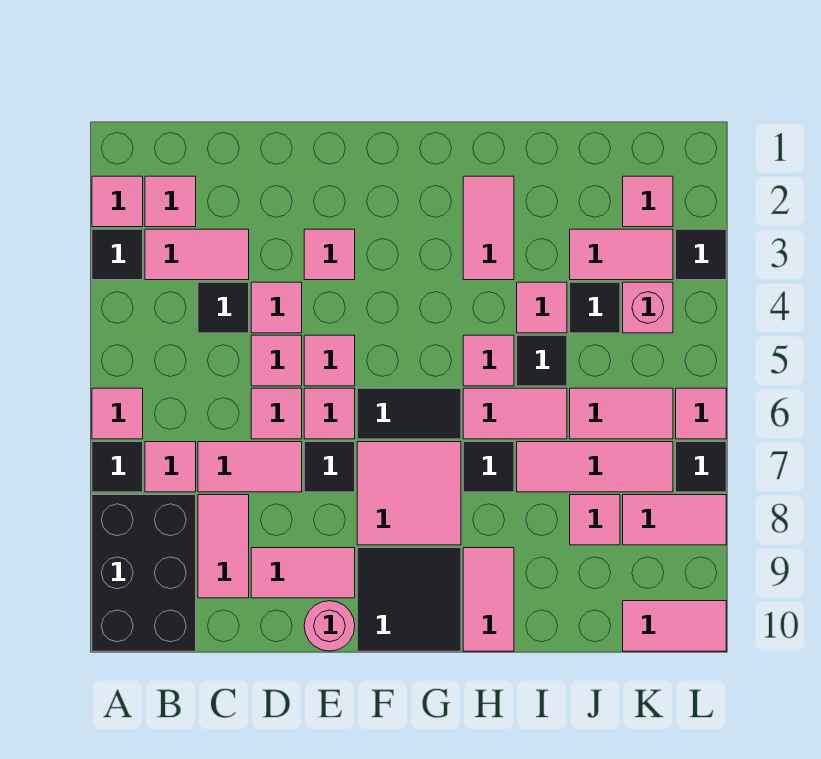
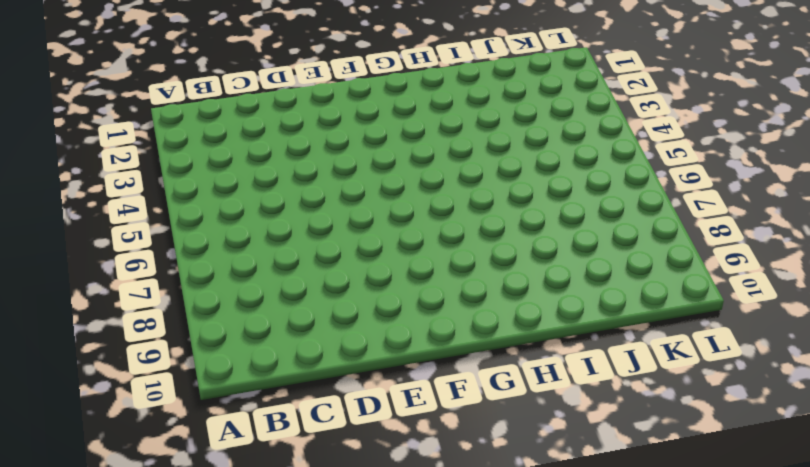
none -> pink tile A2 level 1
none -> black tile A3 level 1
none -> pink tile A6 level 1
none -> black tile A7 level 1

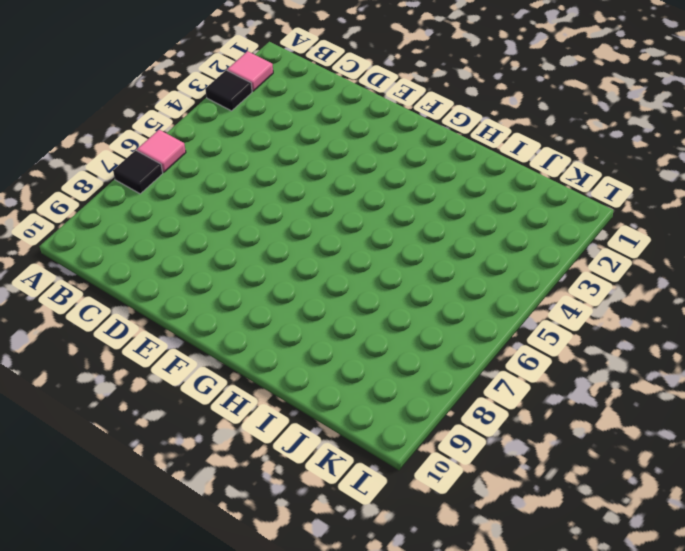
none -> black brick A8:B10 level 1
none -> pink tile B2 level 1
none -> pink tile B3:C3 level 1
none -> pink tile B7 level 1

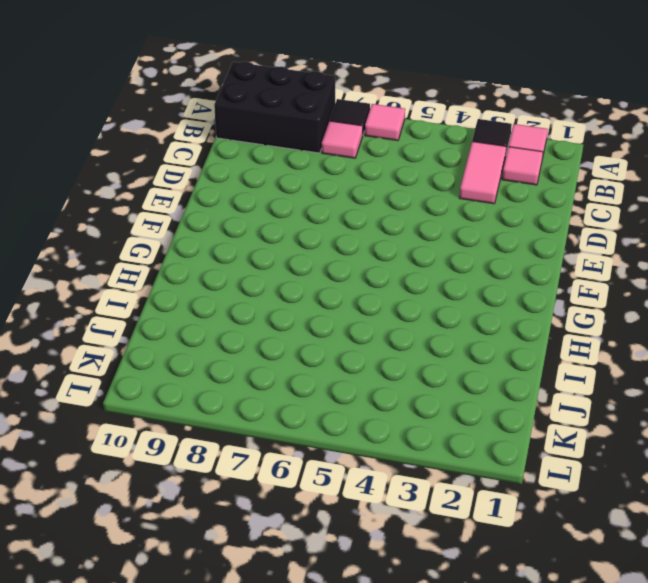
none -> black tile C4 level 1
none -> pink tile C7:D7 level 1
none -> pink tile C8:C9 level 1
none -> pink tile D4 level 1

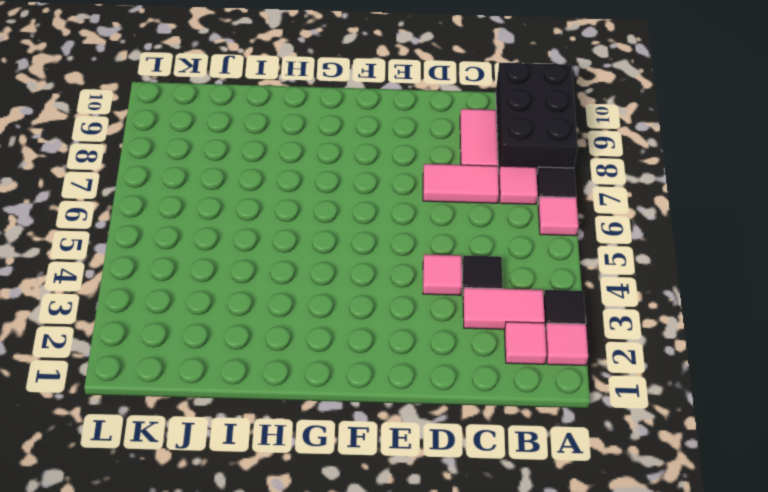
none -> pink tile D5 level 1
none -> pink tile D6 level 1
none -> pink tile D9:E9 level 1
none -> pink tile E3 level 1

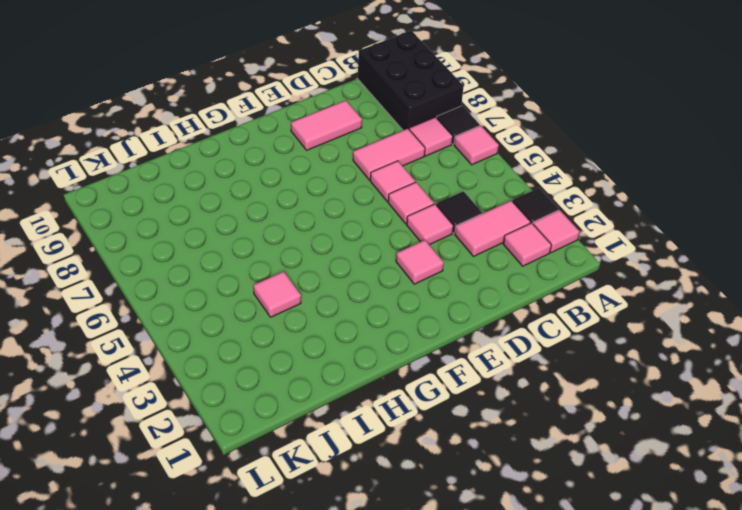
none -> pink tile C8:C9 level 1
none -> pink tile E5 level 1
none -> pink tile E6 level 1
none -> black tile E7 level 1

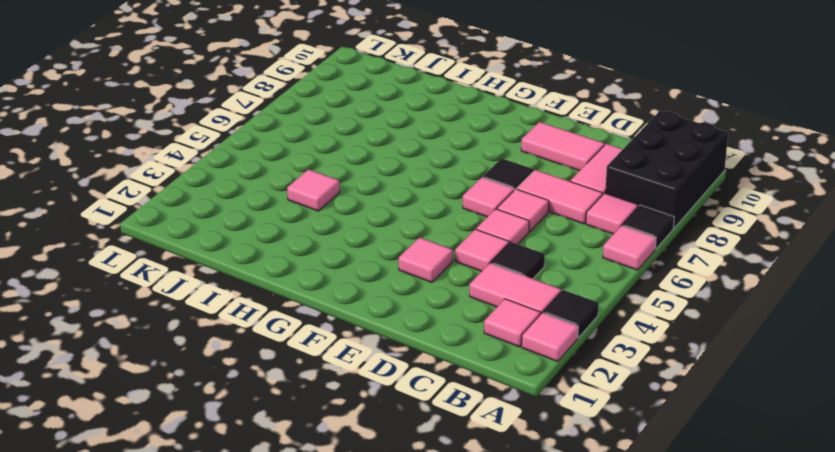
none -> pink tile E5 level 1
none -> pink round brick E10 level 1
none -> black tile F6:G6 level 1
none -> pink tile F7:G8 level 1

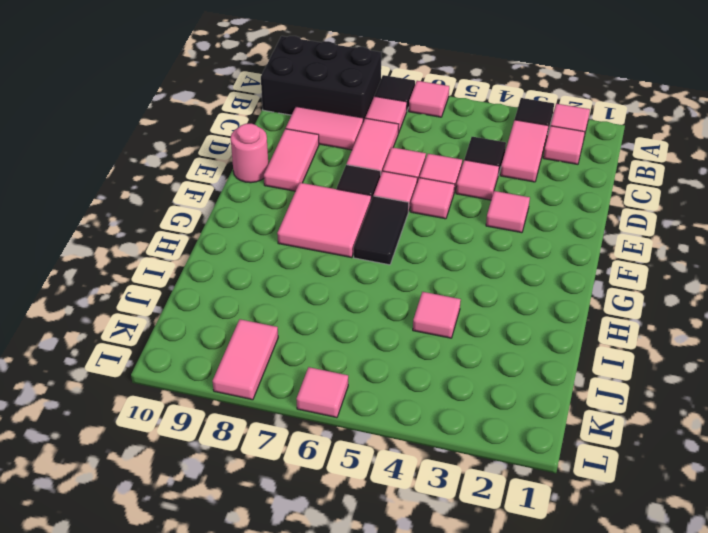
none -> black tile F9:G10 level 1
none -> pink tile H2:H3 level 1
none -> pink tile H5 level 1
none -> pink tile H6:I6 level 1

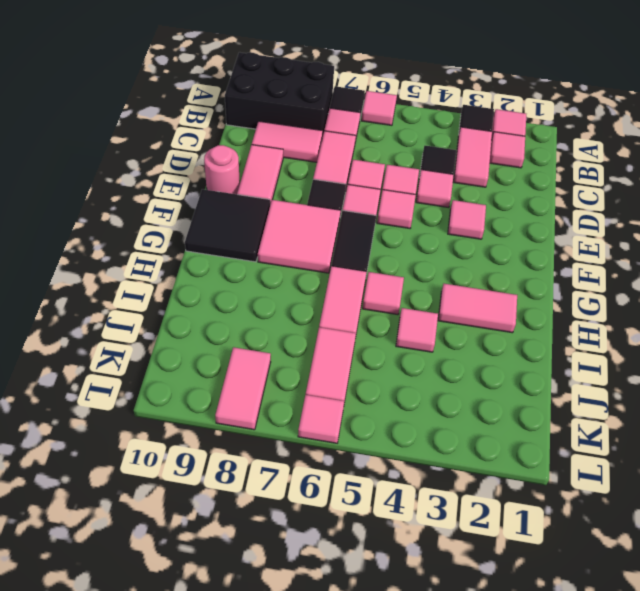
none -> black tile H7 level 1
none -> pink tile H9:H10 level 1
none -> black tile I5 level 1
none -> pink tile I7:K7 level 1

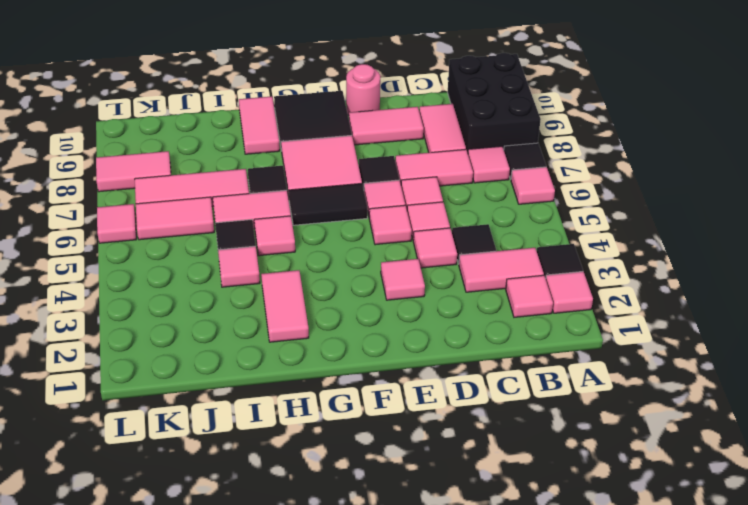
none -> pink tile J3:K3 level 1
none -> black tile J4 level 1
none -> pink tile J8 level 1
none -> pink tile K2 level 1

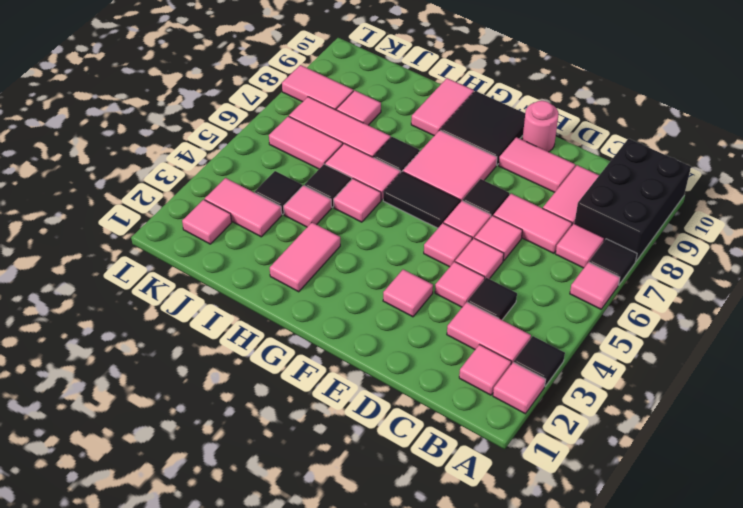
none -> pink brick K4 level 1
none -> pink tile K10:L10 level 1
none -> black tile L3 level 1
none -> pink tile L6 level 1

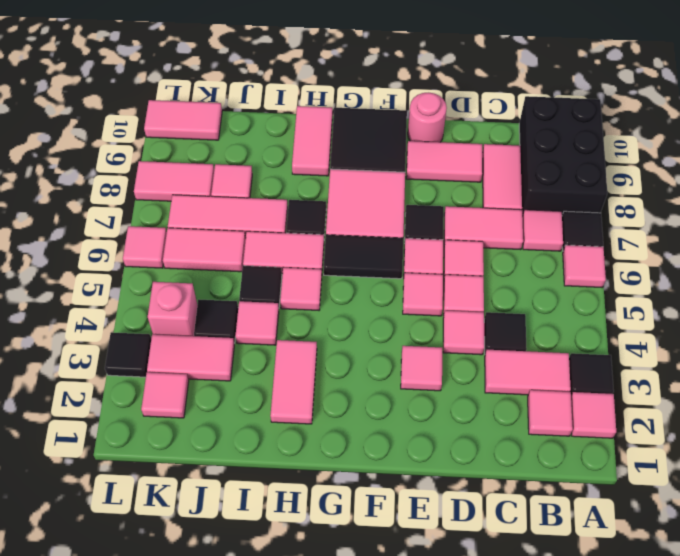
none -> black tile L7 level 1

